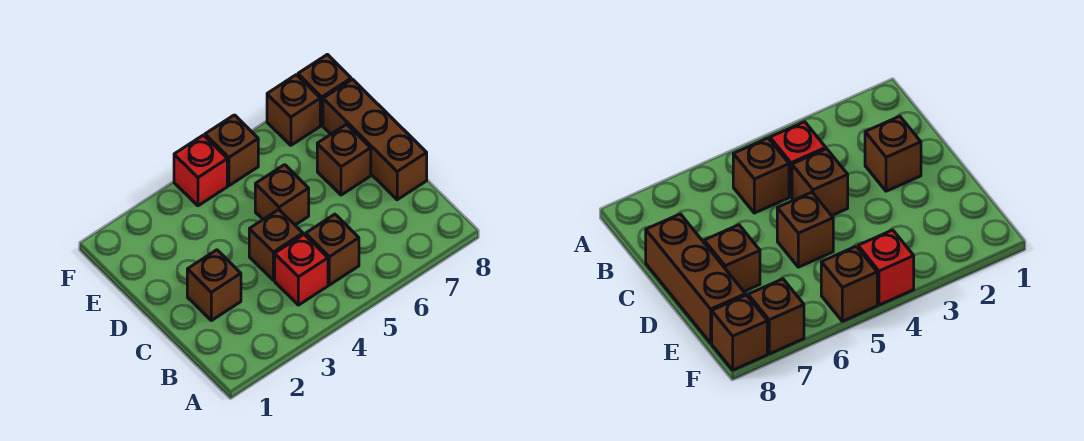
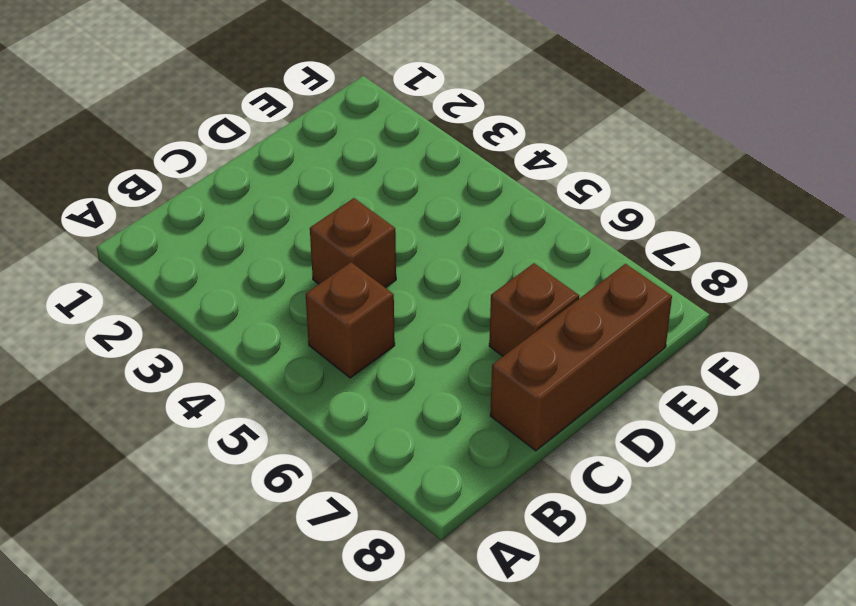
none -> red brick B4 level 1
none -> brown brick C2 level 1

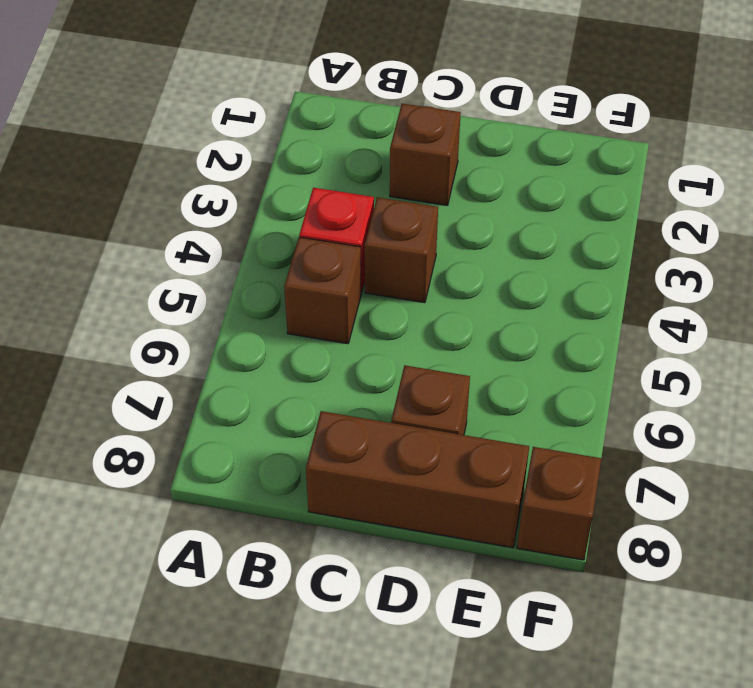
none -> brown brick D5 level 1
none -> red brick F4 level 1

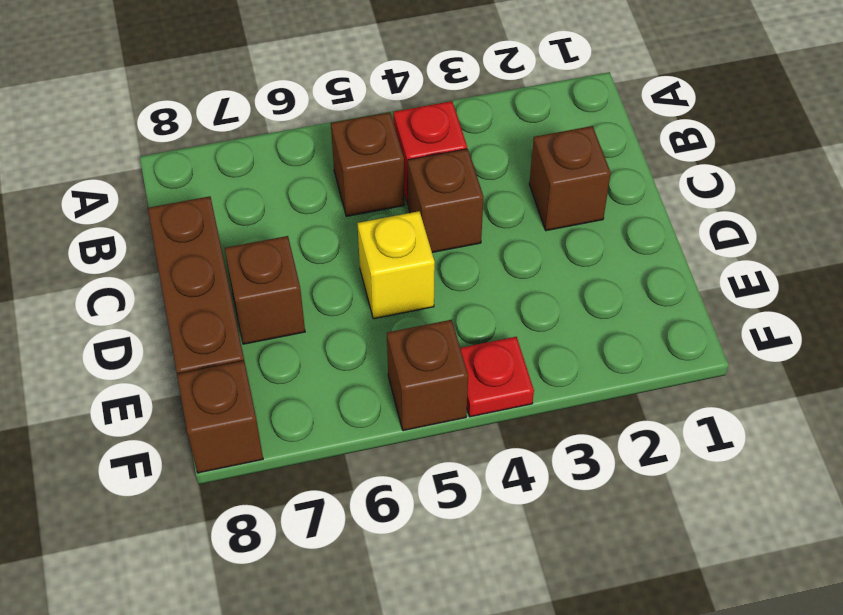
yellow brick D5 level 1 -> brown brick D5 level 1
red plate F4 level 1 -> red brick F4 level 1
none -> brown brick F7 level 1

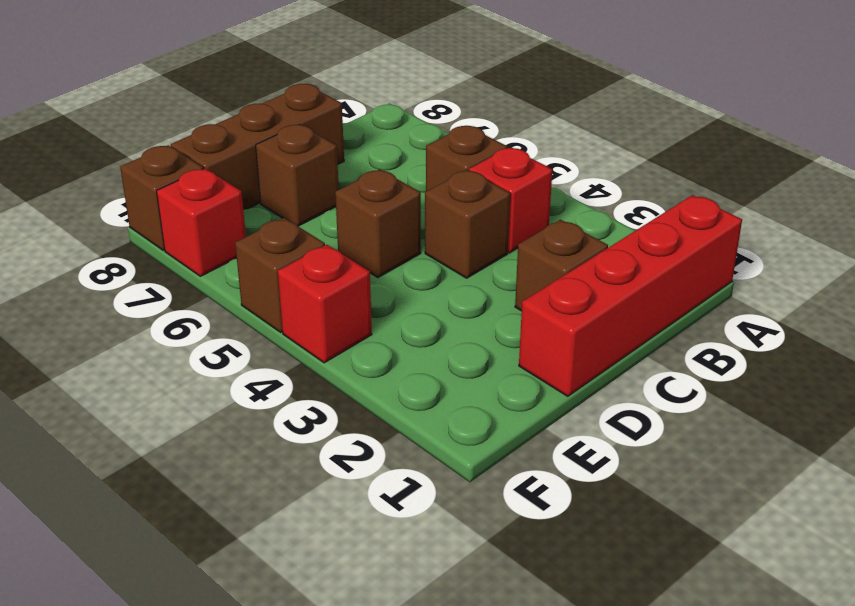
red brick A1:D1 level 1 -> none
red brick F7 level 1 -> brown brick F7 level 1

